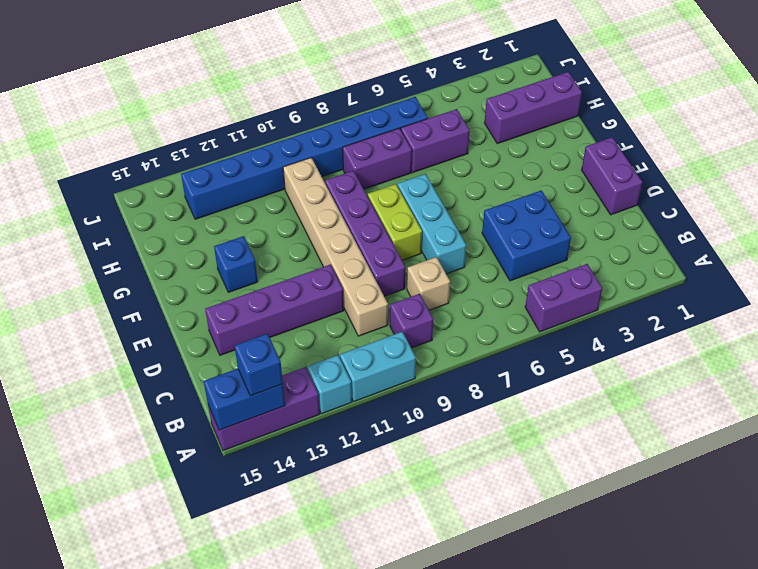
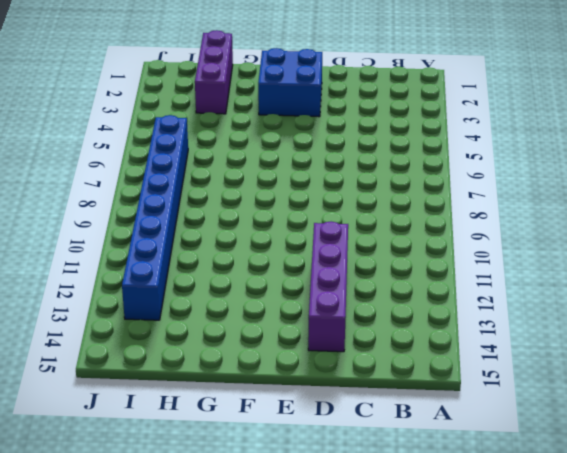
blue brick E2:F3 level 1 -> blue brick C4:D5 level 1
none -> purple brick A4:A5 level 1
none -> cyan brick A10:A11 level 1
none -> cyan brick A12 level 1

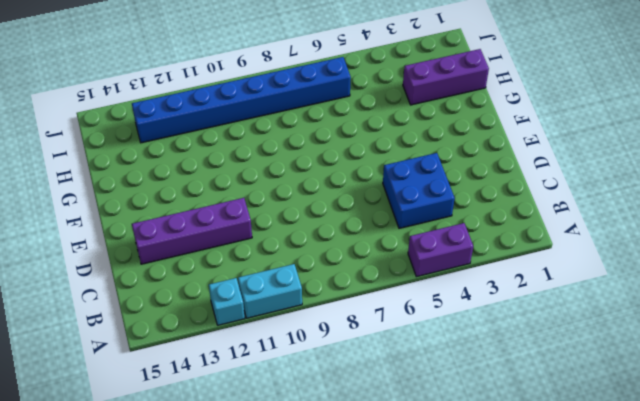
none -> purple brick A13:A15 level 1
none -> purple brick B9 level 1
none -> tan brick C8 level 1

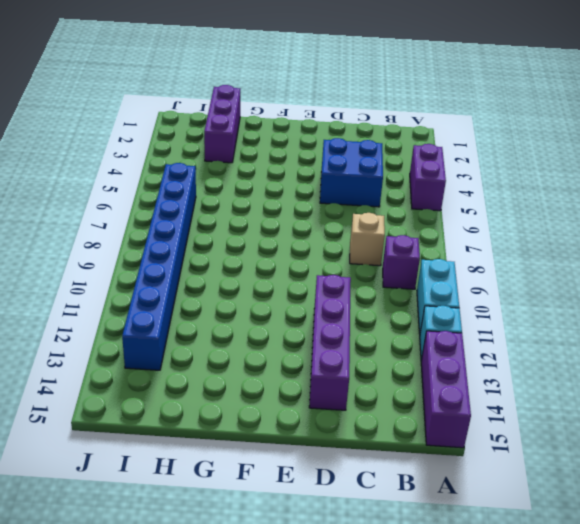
none -> tan brick C10:H10 level 1
none -> purple brick D1:E1 level 1
none -> cyan brick D7:F7 level 1

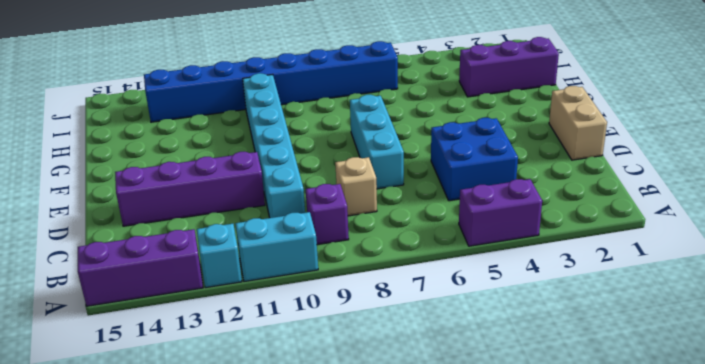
cyan brick C10:H10 level 1 -> tan brick C10:H10 level 1
tan brick D1:E1 level 1 -> purple brick D1:E1 level 1
none -> purple brick D9:G9 level 1
none -> lime brick E8:F8 level 1
none -> blue brick F13 level 1

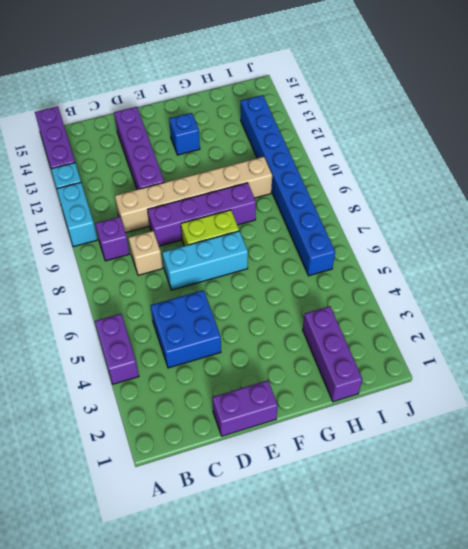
none -> purple brick H5:H6 level 1
none -> purple brick H7:H8 level 1
none -> blue brick A14:A15 level 2

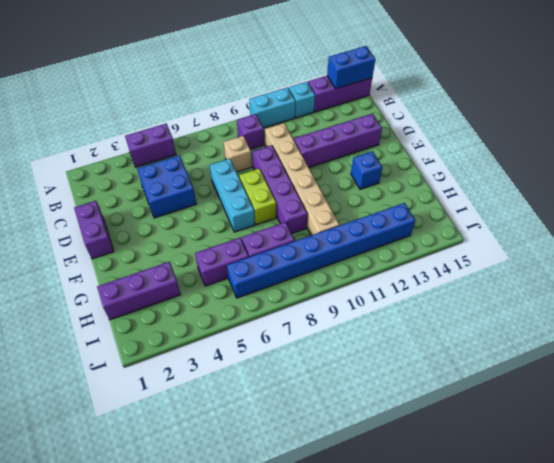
none -> blue brick A14 level 3

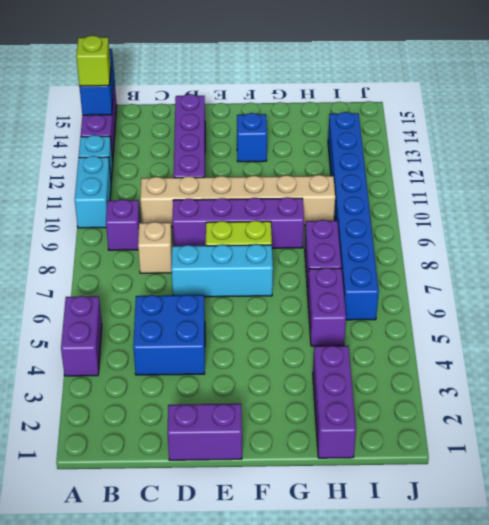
lime brick A14 level 3 -> blue brick A14 level 3

